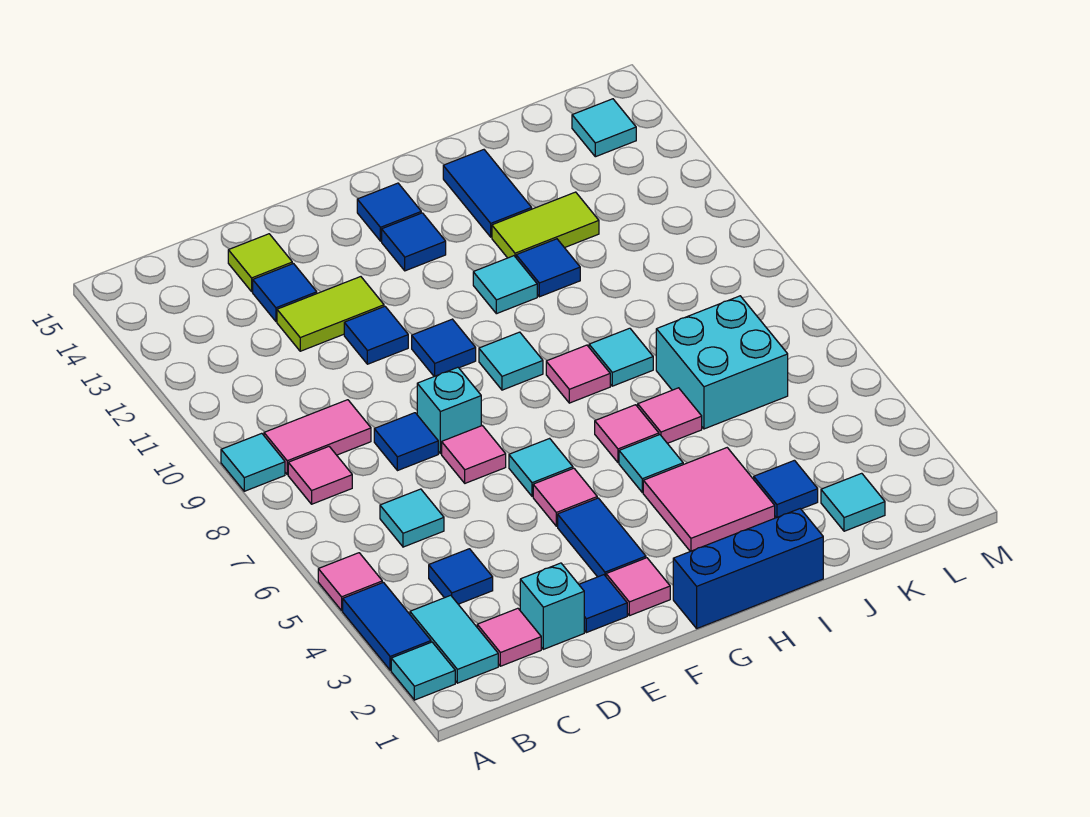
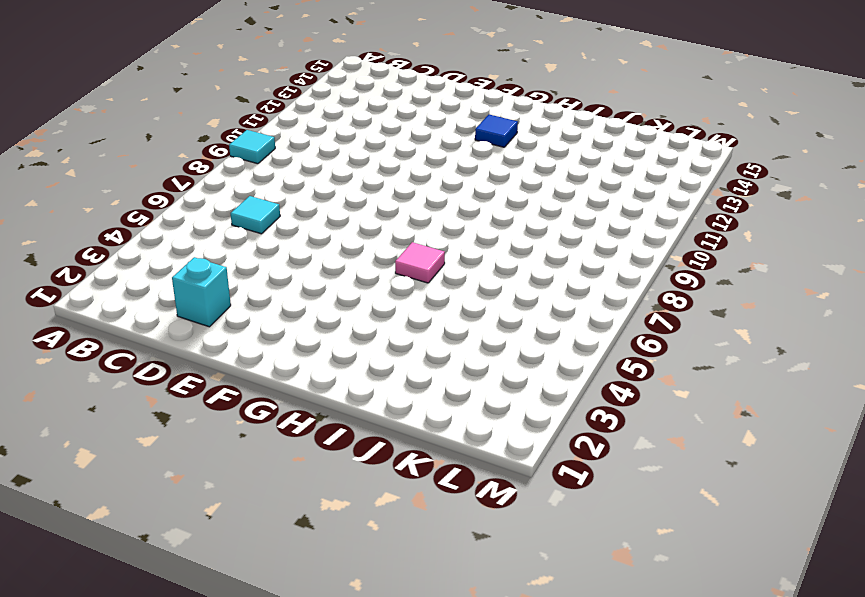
none -> cyan tile A2 level 1
none -> blue tile A3:A4 level 1
none -> pink tile A5 level 1
none -> cyan tile B2:B3 level 1

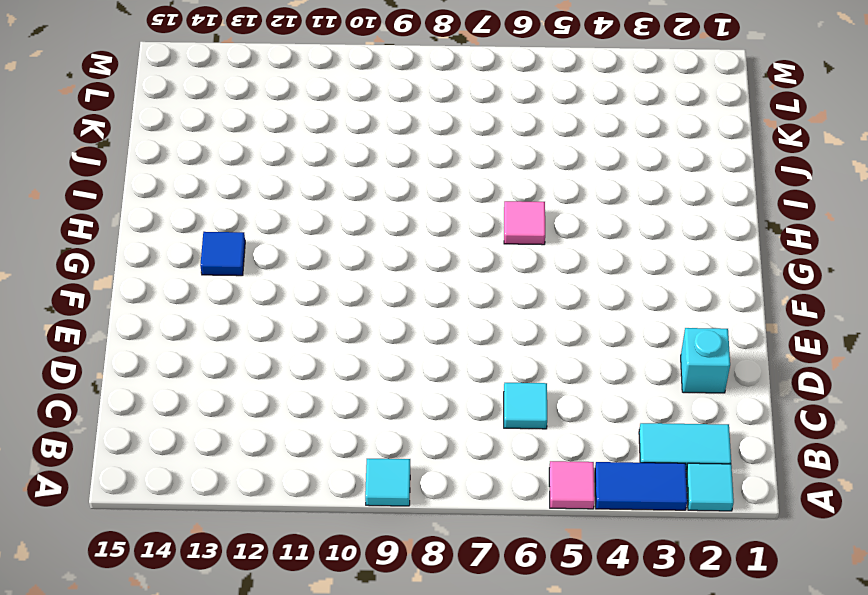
none -> pink tile B8 level 1
none -> pink tile B9:C9 level 1
none -> pink tile C2 level 1
none -> blue tile C4 level 1

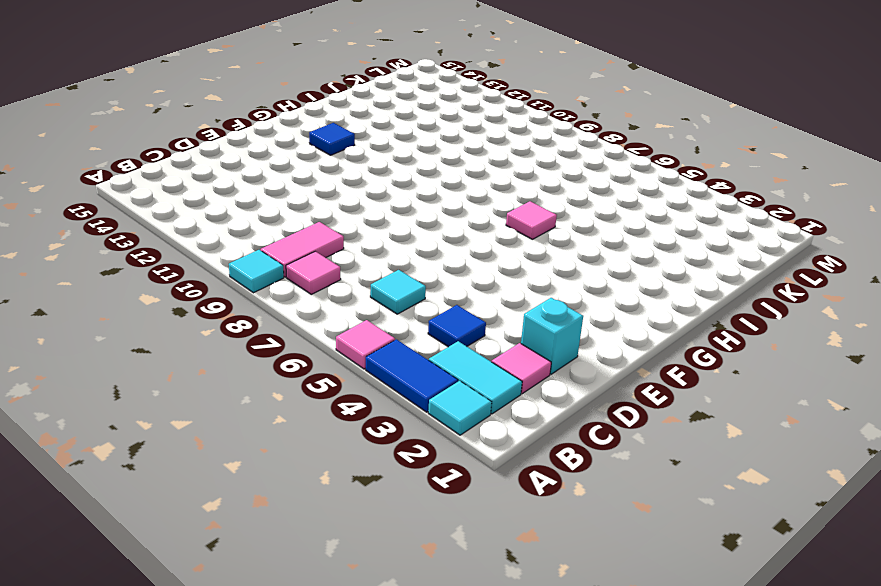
none -> blue tile D8 level 1
none -> lime tile D12:E12 level 1
none -> blue tile D13 level 1
none -> lime tile D14 level 1

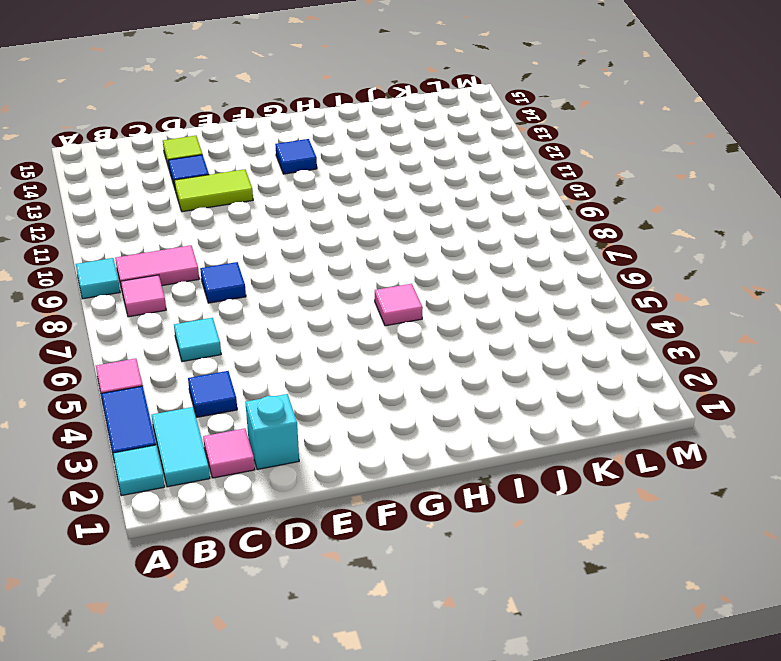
none -> blue tile E2 level 1
none -> pink tile E7 level 1
none -> cyan brick E8 level 1
none -> blue tile E11 level 1

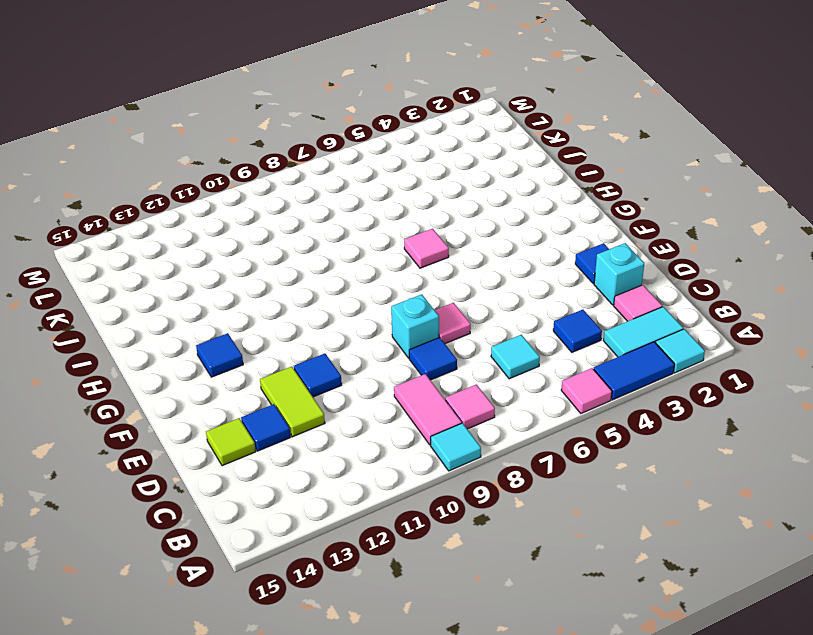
none -> pink tile F2 level 1
none -> blue tile F3:F4 level 1
none -> pink tile F5 level 1
none -> cyan tile F6 level 1

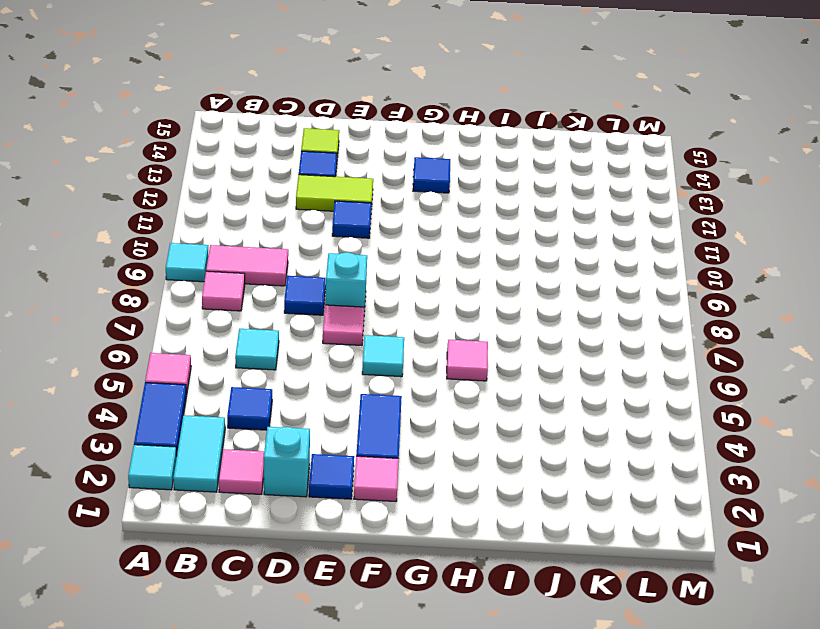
none -> pink tile F5 level 1
none -> blue tile F10 level 1
none -> blue brick G1:I1 level 1
none -> cyan tile G9 level 1

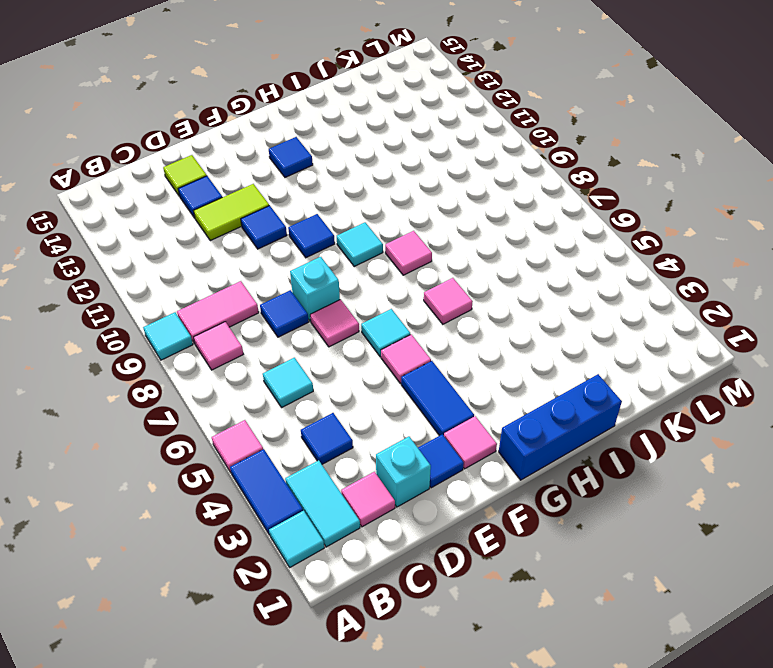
none -> blue tile G14 level 1
none -> pink tile H3:I4 level 1
none -> cyan tile H5 level 1
none -> cyan tile H11 level 1

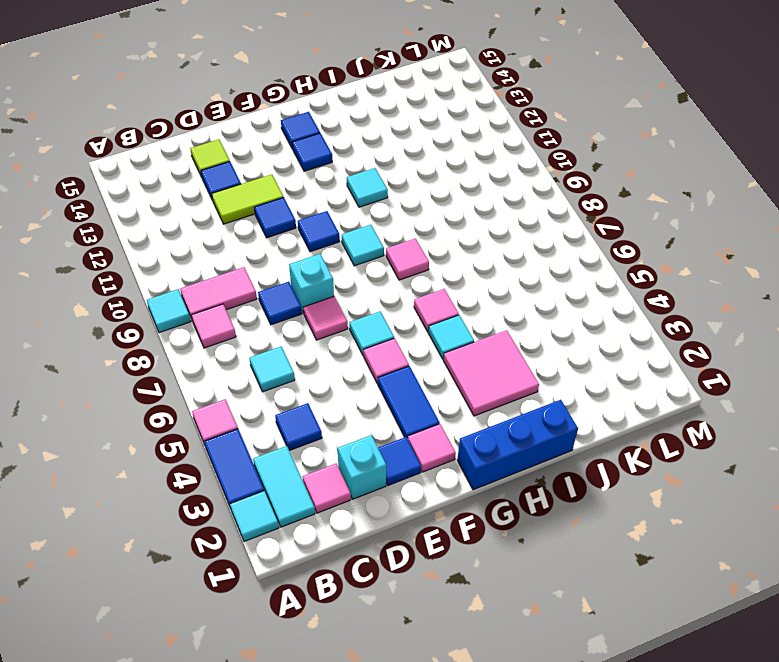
none -> pink tile I6 level 1
none -> cyan tile I8 level 1
none -> blue tile I11 level 1
none -> lime tile I12:J12 level 1

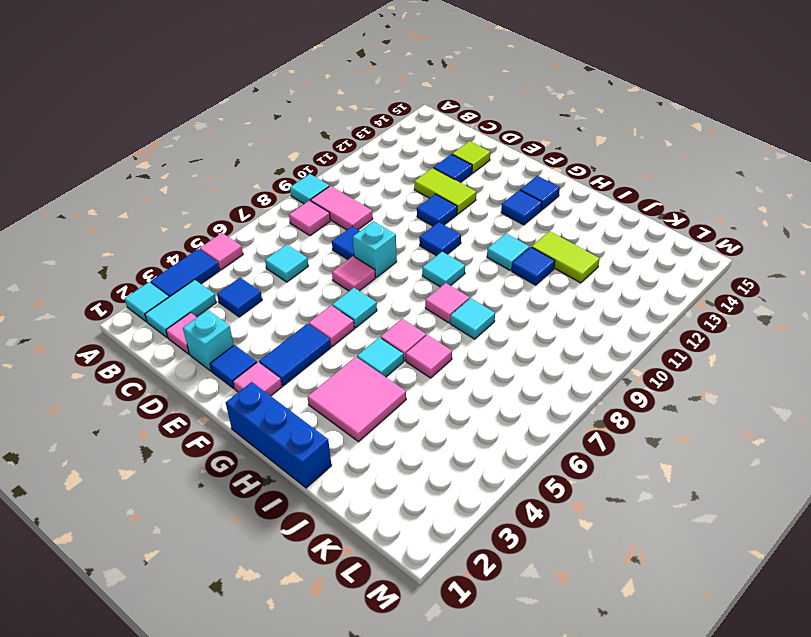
none -> blue tile I13:I14 level 1
none -> blue tile J3 level 1
none -> cyan brick J6:K7 level 1
none -> cyan tile K2 level 1

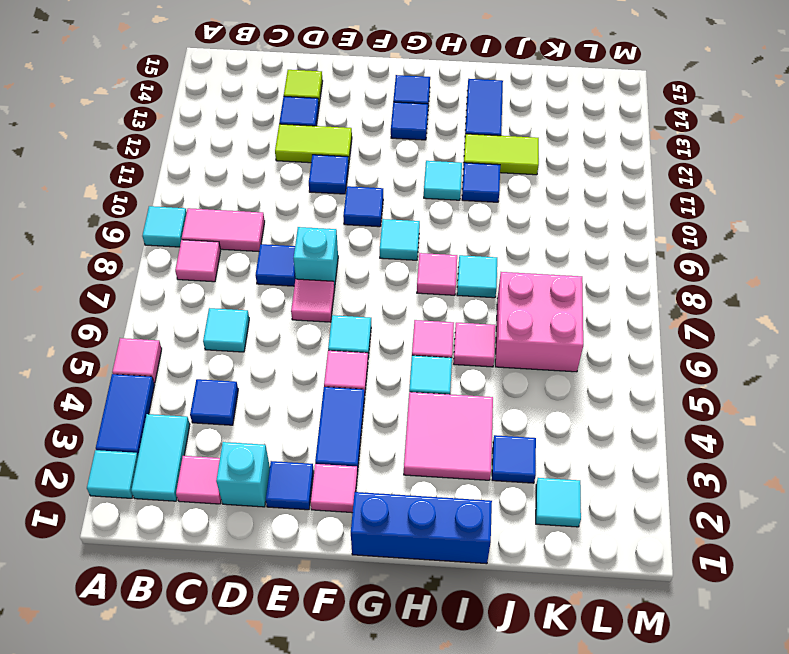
pink brick J6:K7 level 1 -> cyan brick J6:K7 level 1
none -> cyan tile L14 level 1

